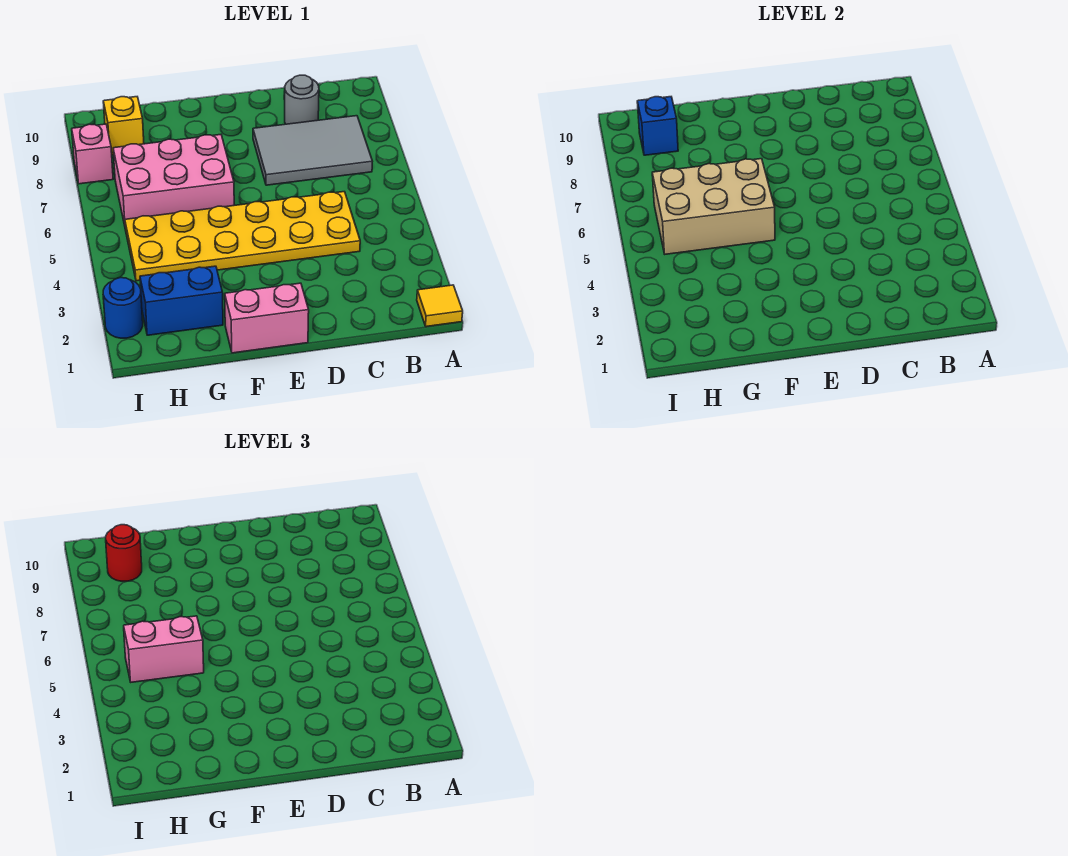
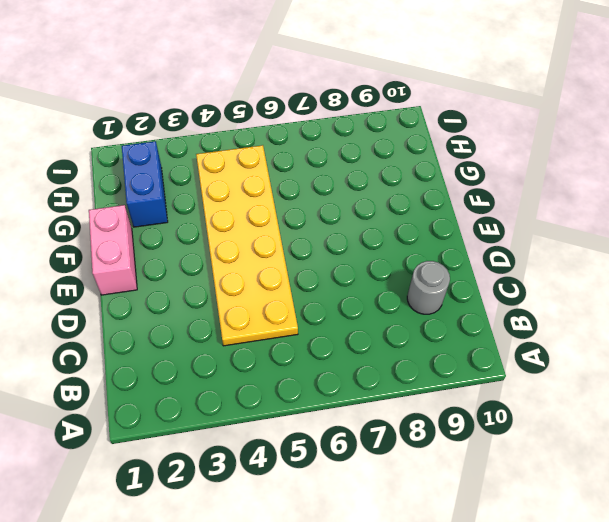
none -> yellow tile A1 level 1
none -> grey tile B7:D8 level 1
none -> pink brick F6:H7 level 1

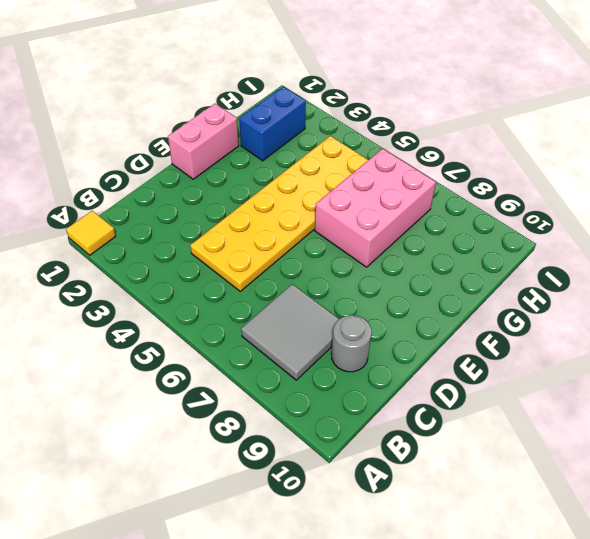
grey tile B7:C8 level 1 -> grey tile B7:D8 level 1
none -> yellow brick H9 level 1
none -> blue round brick I2 level 1
none -> pink brick I8 level 1

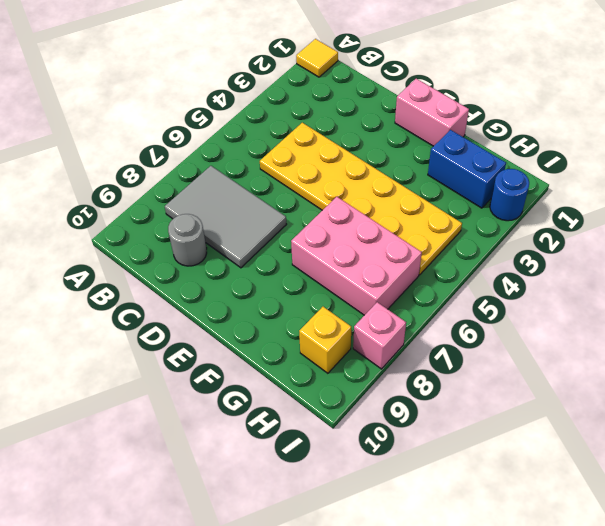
none -> tan brick F5:H6 level 2
none -> blue brick H9 level 2
none -> pink brick G5:H5 level 3

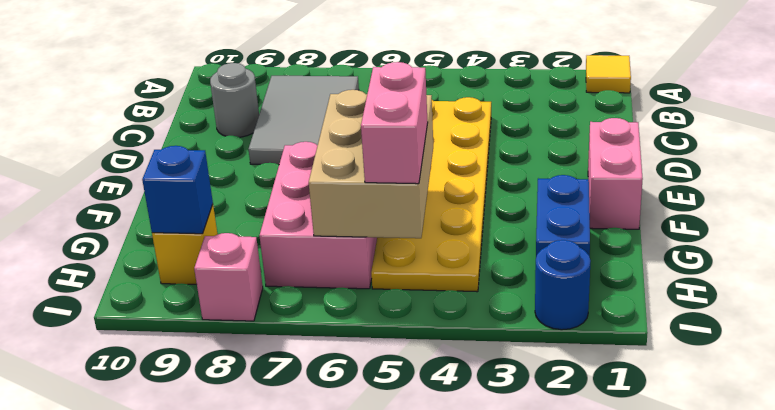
none -> red round brick H9 level 3

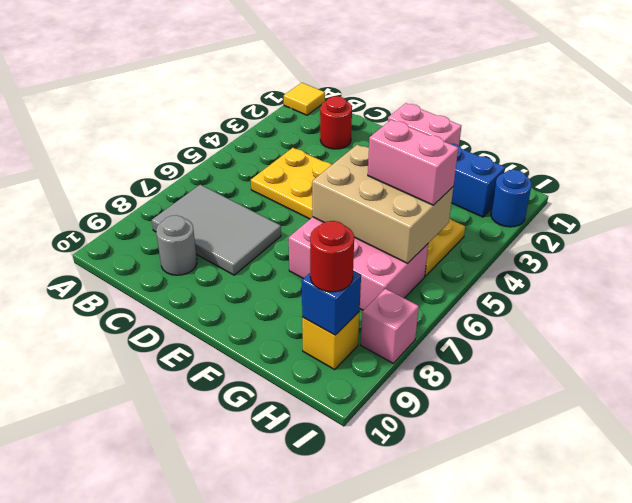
red round brick C2 level 1 -> none

